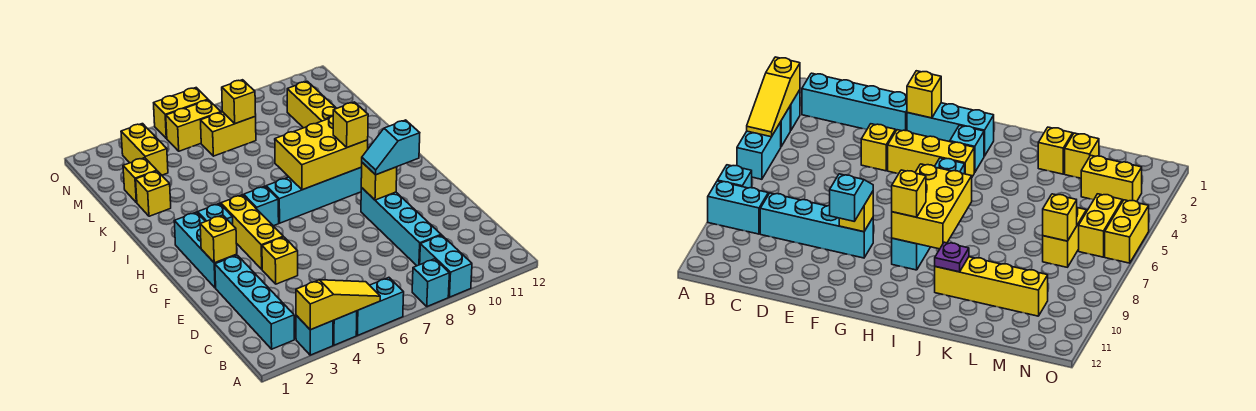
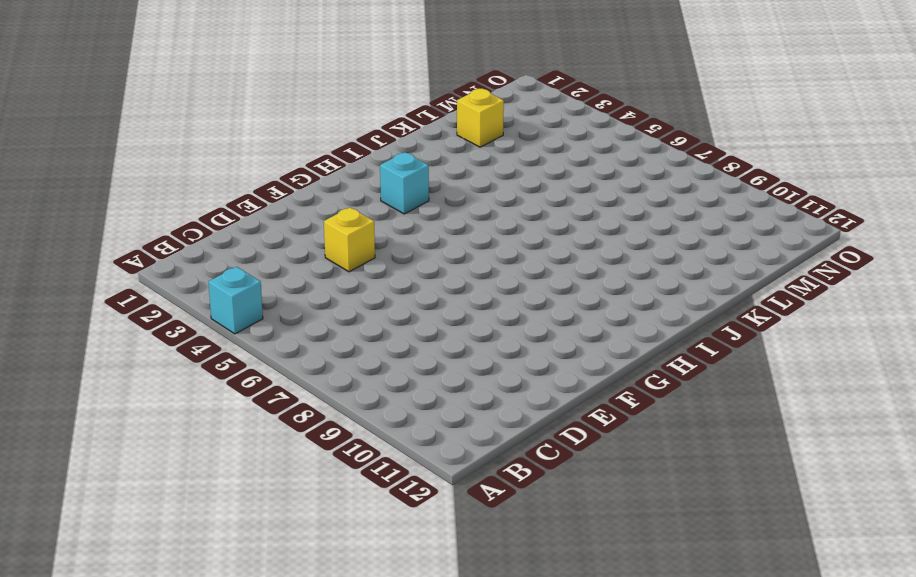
none -> cyan brick A3 level 1
none -> cyan brick A5:A6 level 1
none -> cyan brick A8 level 1

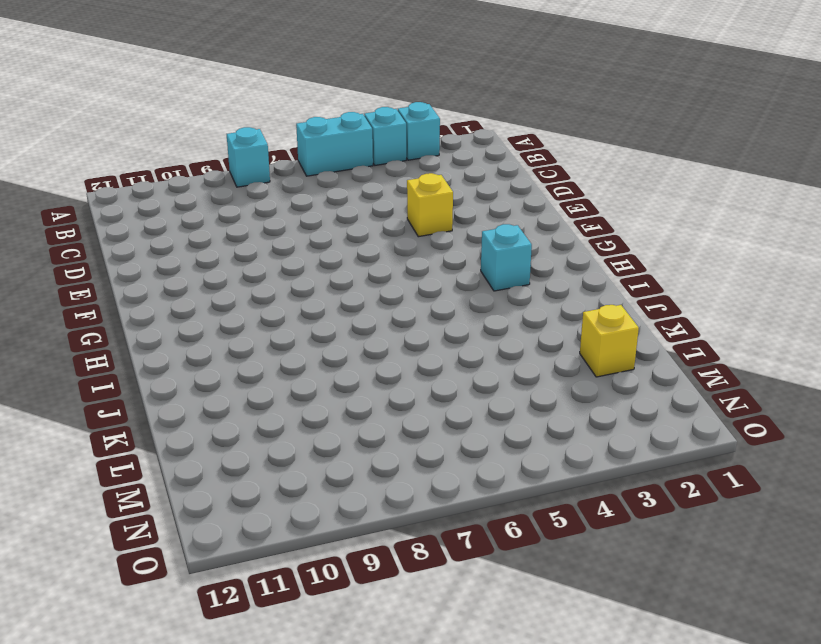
none -> cyan brick A9:B9 level 1
none -> cyan brick B2:E2 level 1
none -> cyan brick C9:F9 level 1

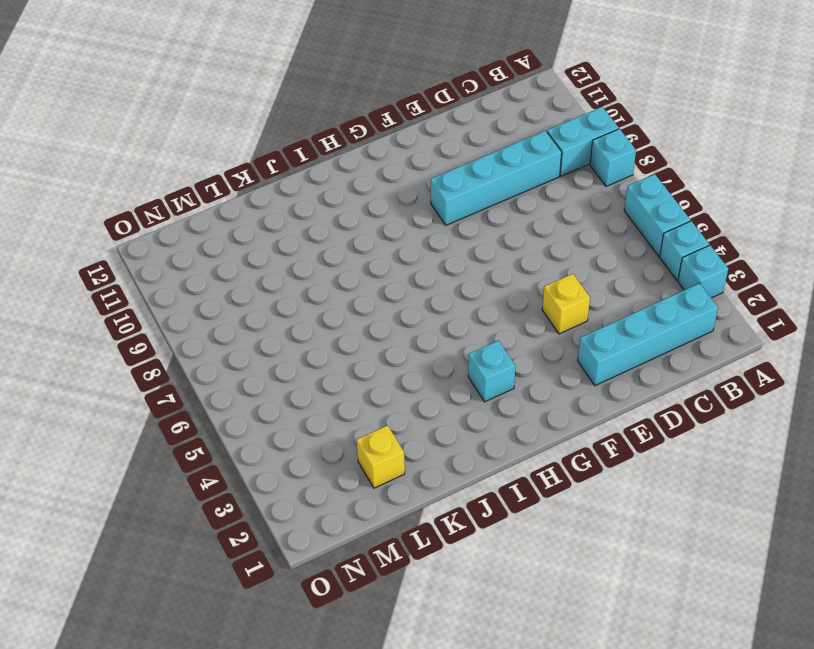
none -> cyan brick F2:H2 level 1
none -> yellow brick F4:H4 level 1
none -> cyan brick H5 level 1

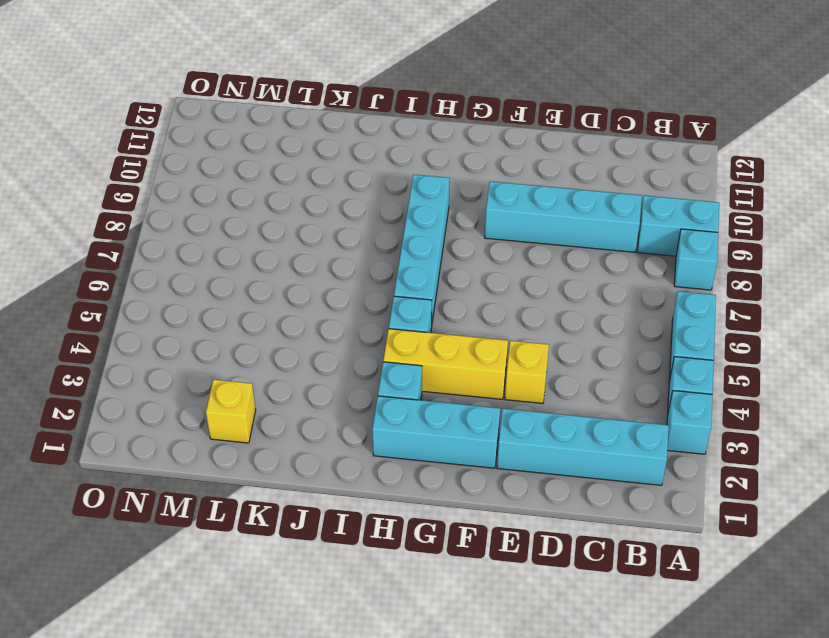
none -> yellow brick J10:M10 level 1
none -> yellow brick K2 level 1
none -> yellow brick M3:N3 level 1

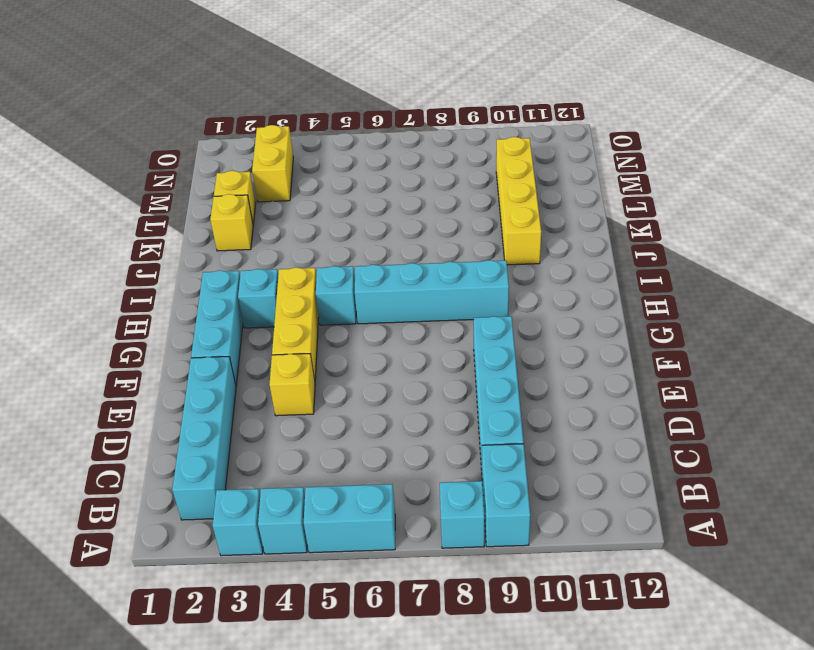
none -> yellow brick M6:M7 level 1
none -> yellow brick N5:N6 level 1
none -> yellow brick O5:O6 level 1

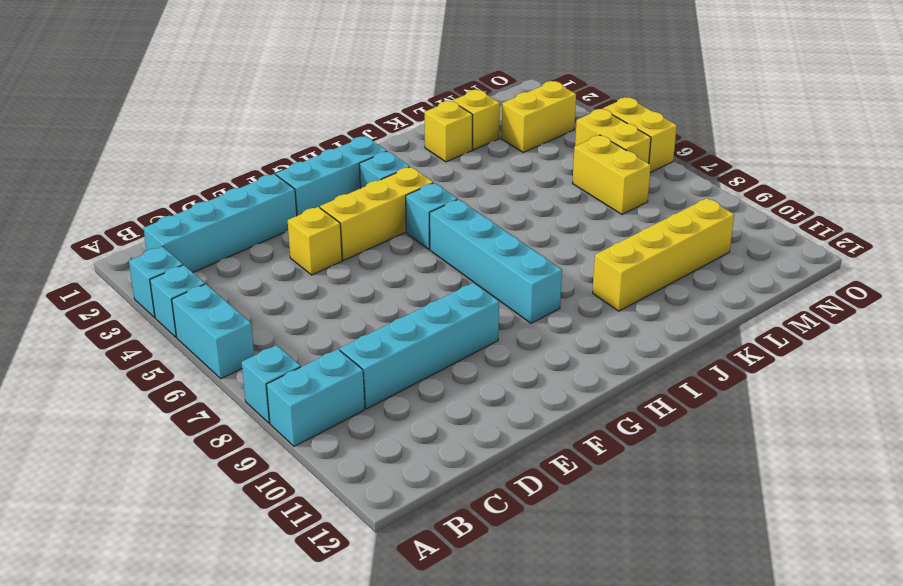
none -> yellow slope A3:A5 level 2 top 3
none -> yellow brick F2 level 2
none -> yellow brick F9 level 2

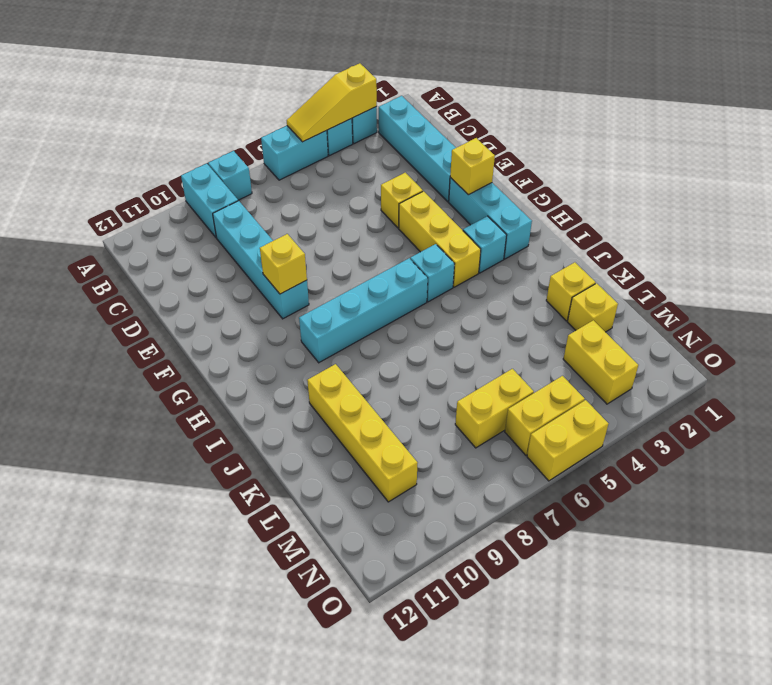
none -> yellow brick H7:I9 level 2
none -> purple plate J10 level 2
none -> yellow brick M7 level 2

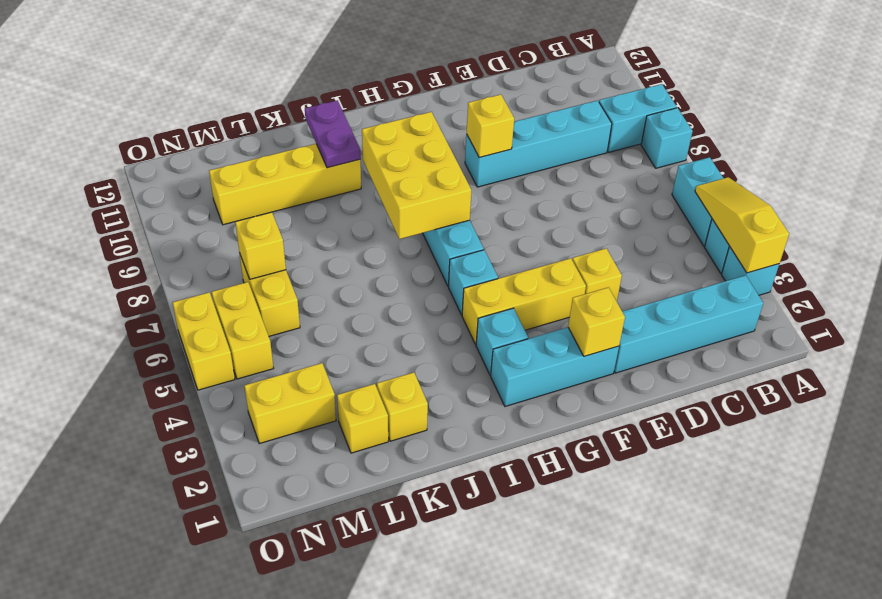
purple plate J10:J11 level 2 -> purple plate J10 level 2
none -> cyan slope F9:F10 level 3 top 10
none -> yellow brick H9 level 3

